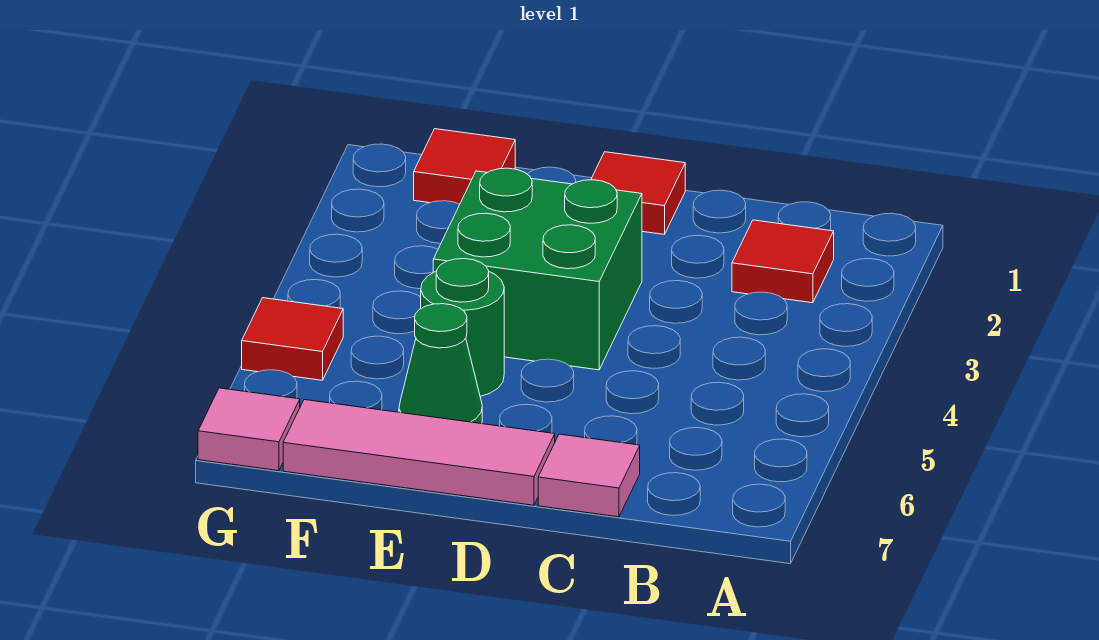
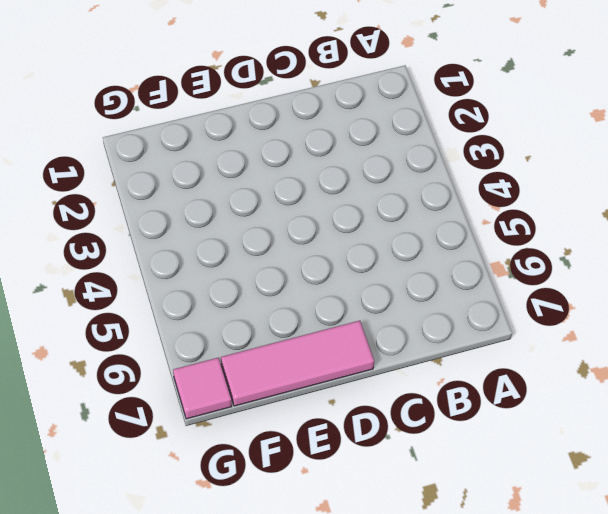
none -> red tile B2 level 1
none -> pink tile C7 level 1

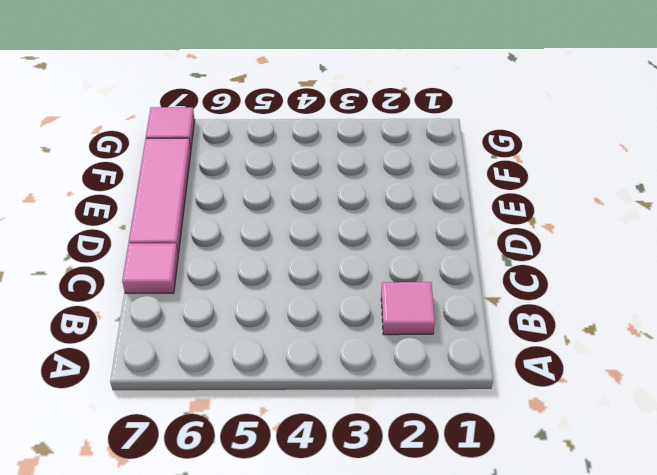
pink tile B2 level 1 -> red tile B2 level 1
none -> red tile D1 level 1
none -> green brick D3:E4 level 1

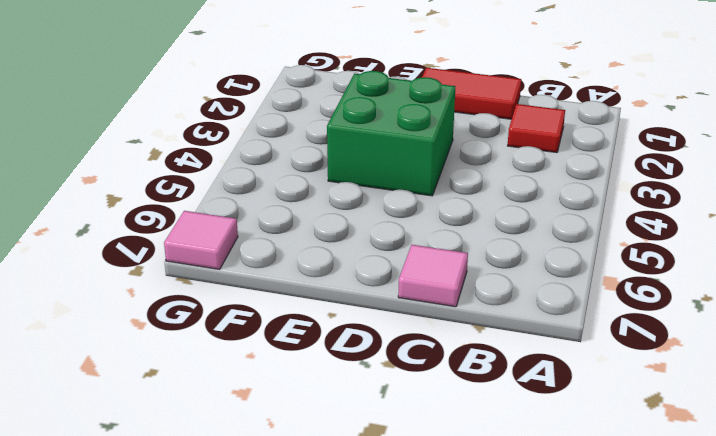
red tile C1:D1 level 1 -> red tile D1 level 1
none -> pink tile D7:F7 level 1
none -> green round brick E5 level 1

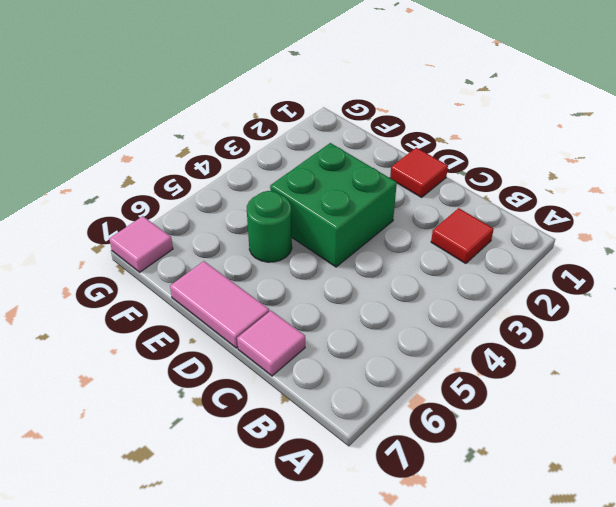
pink tile D7:E7 level 1 -> pink tile D7:F7 level 1
none -> green cone E6 level 1
none -> red tile F1 level 1

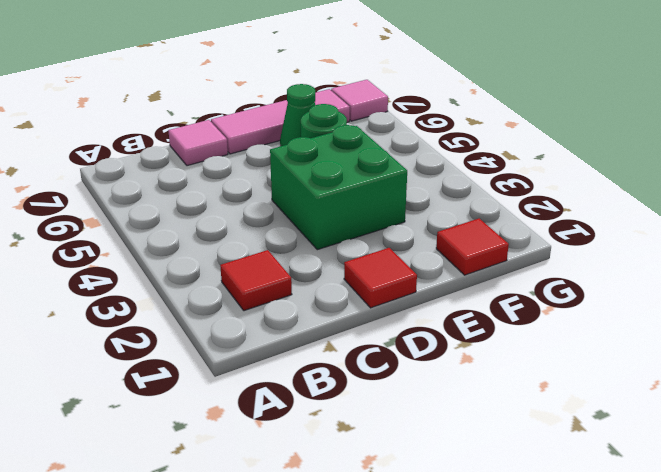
none -> red tile G5 level 1

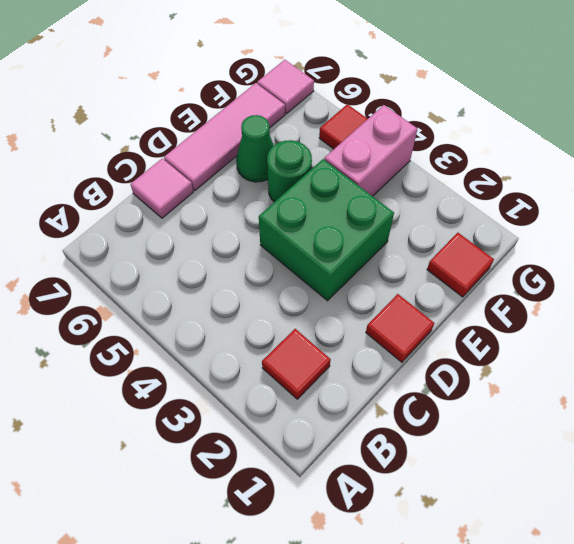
pink brick F4:G4 level 1 -> none

